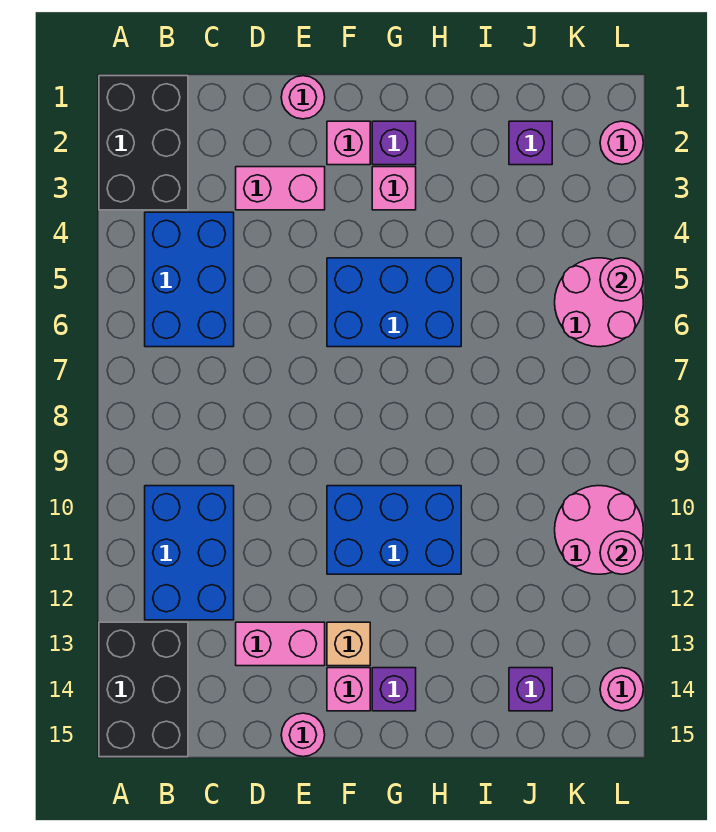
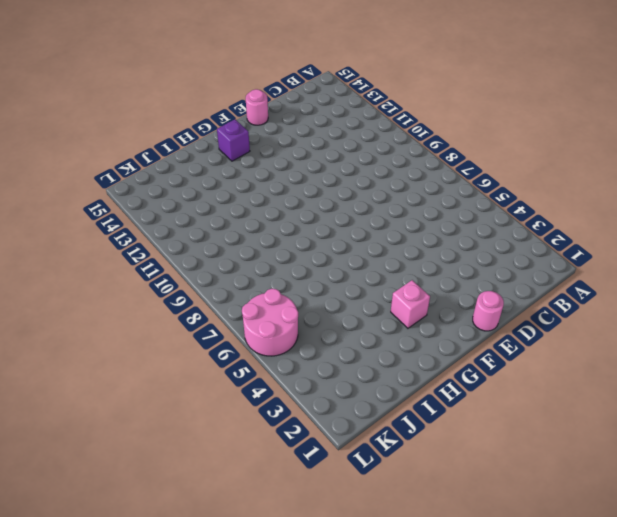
none -> black brick A1:B3 level 1
none -> black brick A13:B15 level 1
none -> blue brick B4:C6 level 1

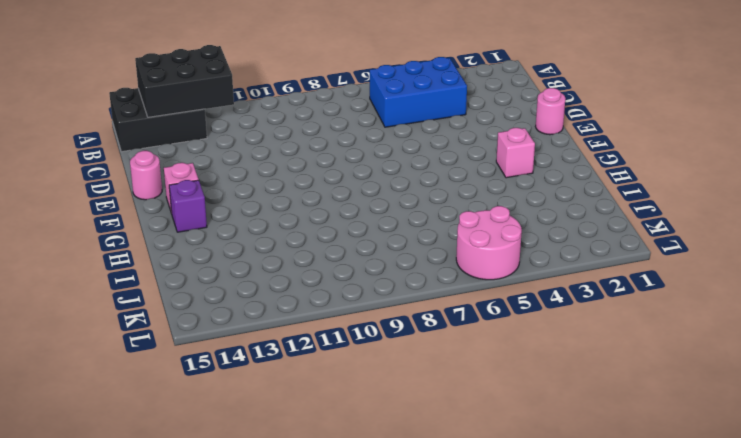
black brick A12:B14 level 2 -> black brick A1:B3 level 1
none -> blue brick B10:C12 level 1
none -> pink brick D3:E3 level 1
none -> pink brick D13:E13 level 1

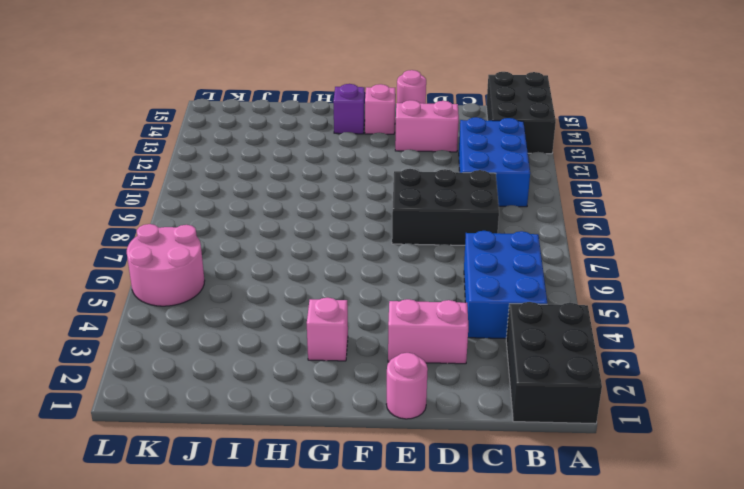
black brick C8:E9 level 1 -> none
none -> pink brick F2 level 1
none -> blue brick F5:H6 level 1
none -> blue brick F10:H11 level 1

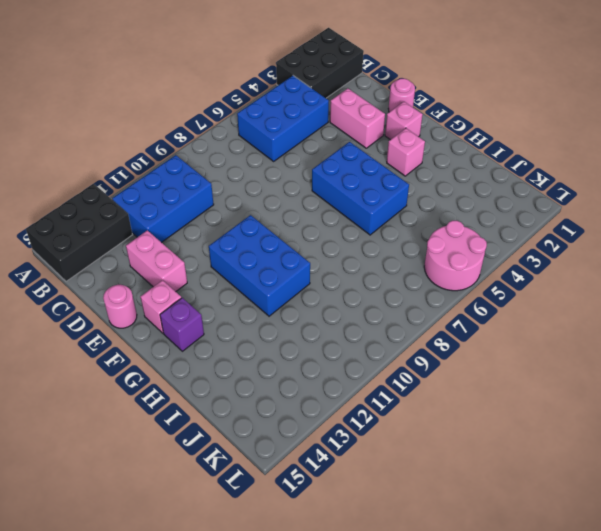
none -> tan brick F13 level 1
none -> purple brick G2 level 1
none -> purple brick J2 level 1

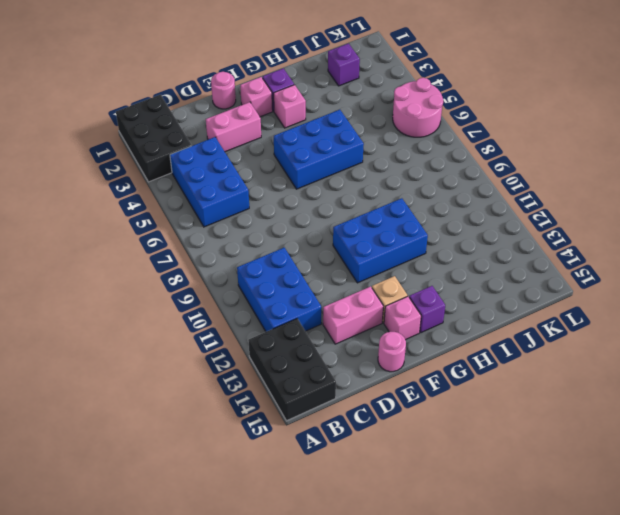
none -> purple brick J14 level 1
none -> pink round brick K10:L11 level 1
none -> pink round brick L2 level 1

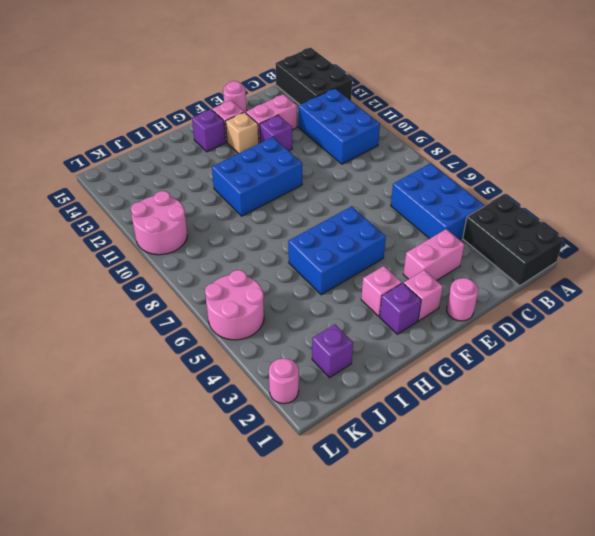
purple brick E12 level 1 -> purple brick J14 level 1
none -> pink round brick L14 level 1
none -> pink round brick L5 level 2
none -> pink round brick L11 level 2

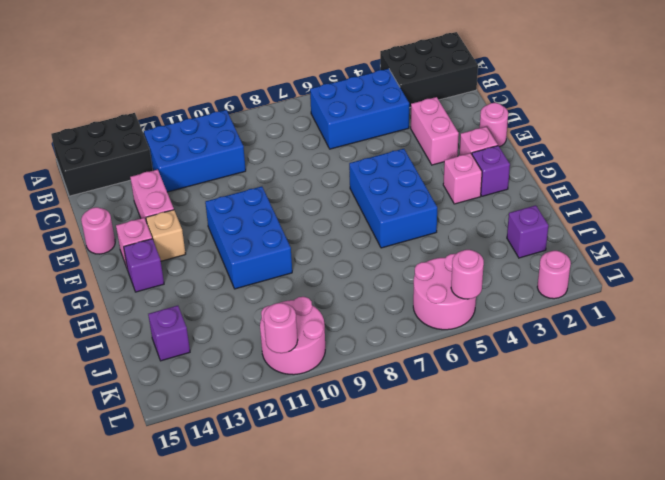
none -> pink round brick L14 level 1

